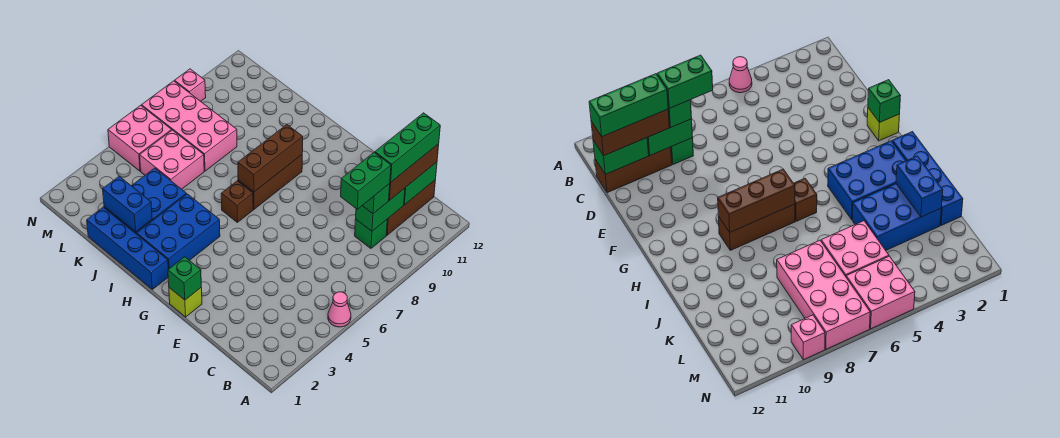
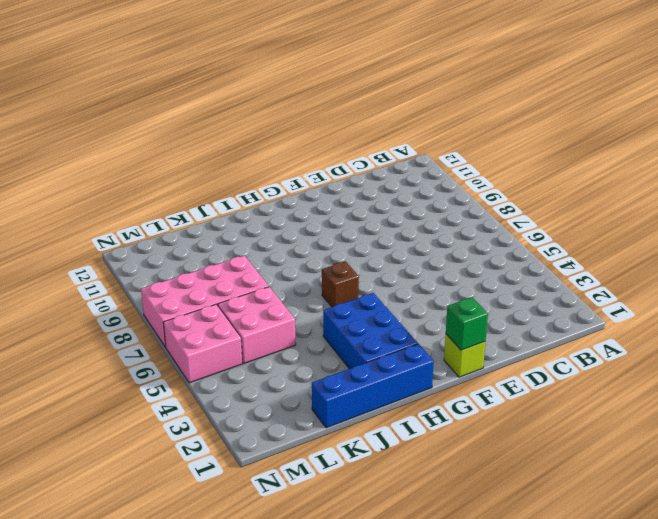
none -> pink cone A5 level 1
none -> green brick C9 level 1
none -> brown brick C10:C12 level 1

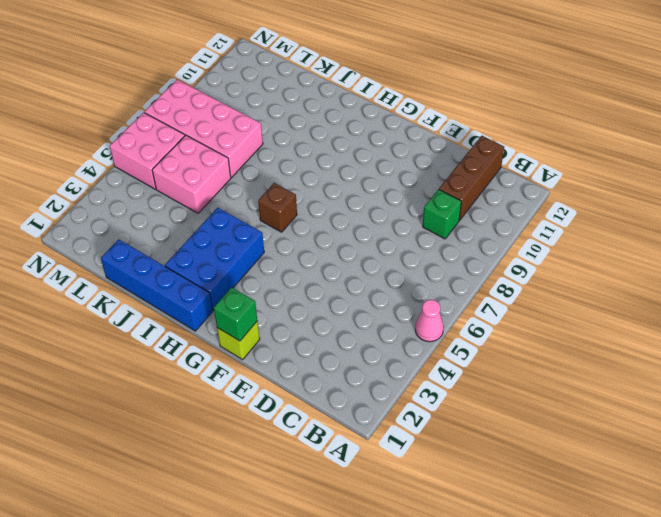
none -> brown brick H7:H9 level 1
none -> blue brick J2:K4 level 1
none -> pink brick N9 level 1

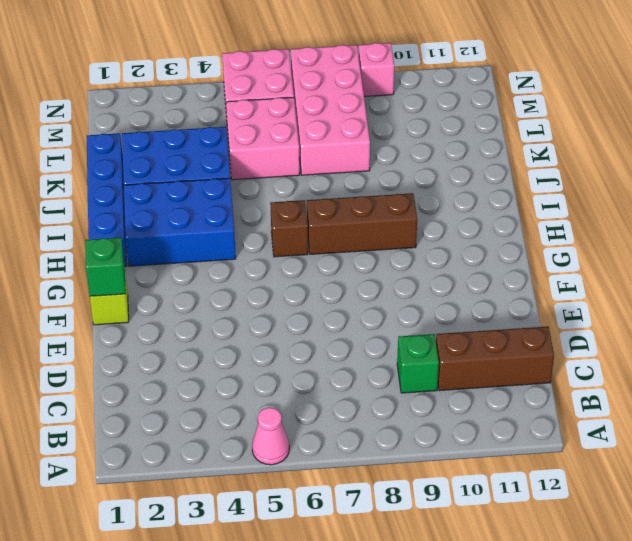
none -> green brick C9:C10 level 2
none -> green brick C11:C12 level 2
none -> brown brick H7:H9 level 2

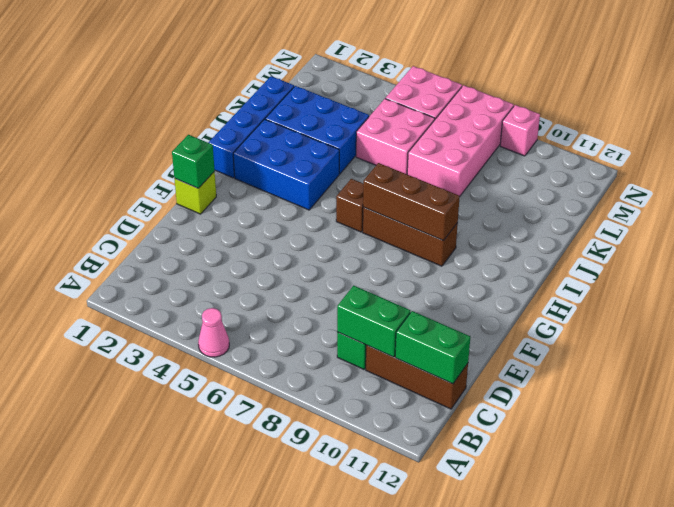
none -> blue brick J2:K2 level 2
none -> green brick C9 level 3
none -> brown brick C10:C12 level 3

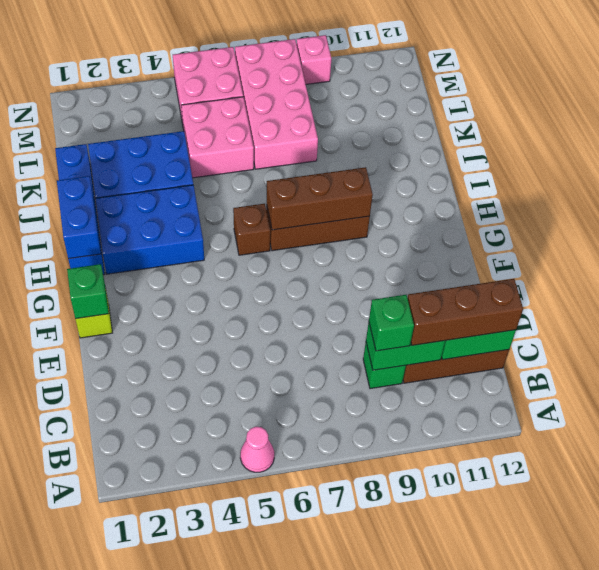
blue brick H1:I1 level 2 -> blue brick J2:K2 level 2
none -> green brick C8:C9 level 4
none -> green brick C10:C12 level 4

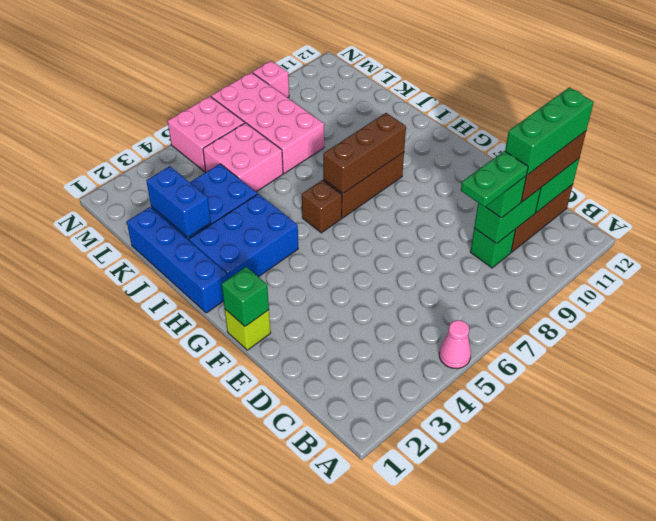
green plate C8:C9 level 4 -> green brick C8:C9 level 4

